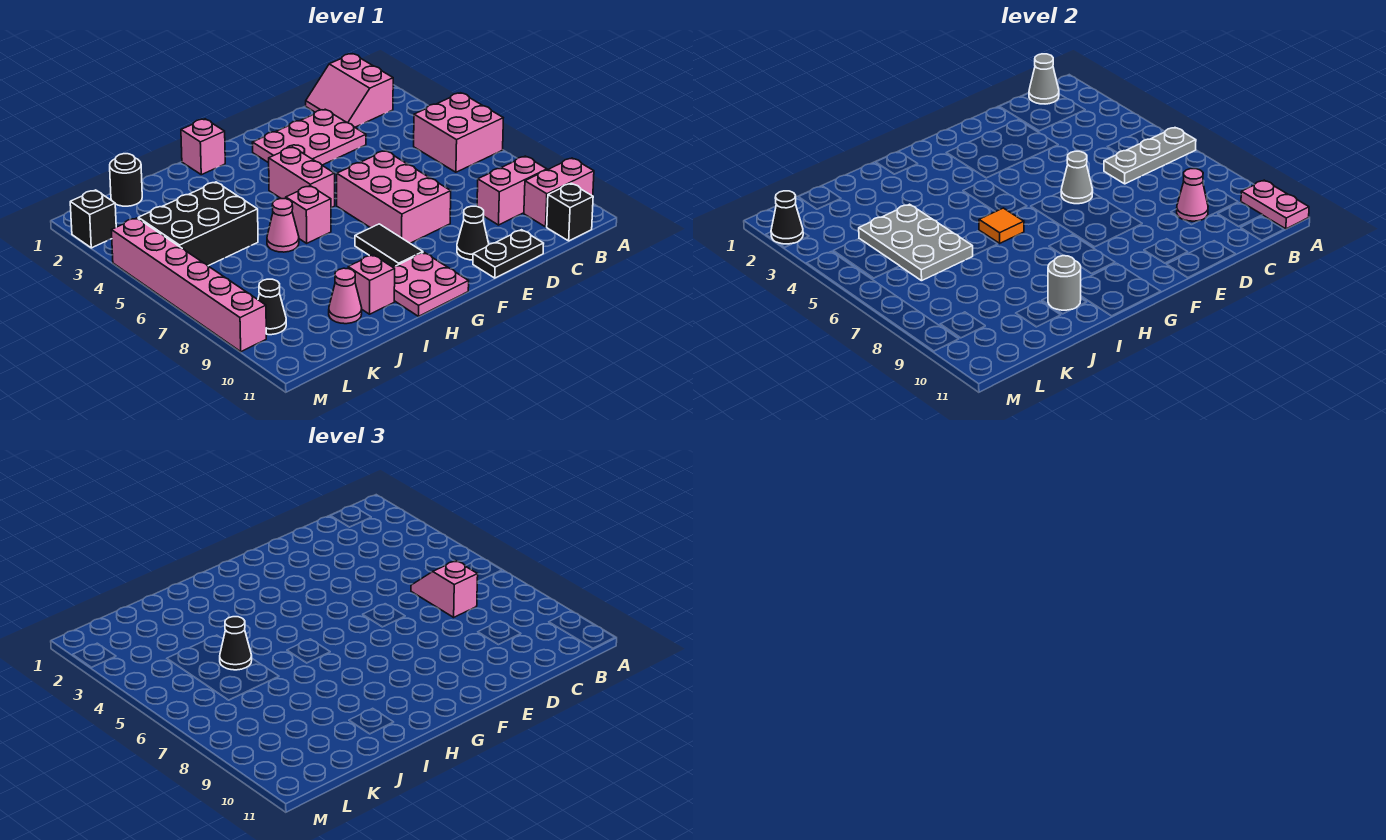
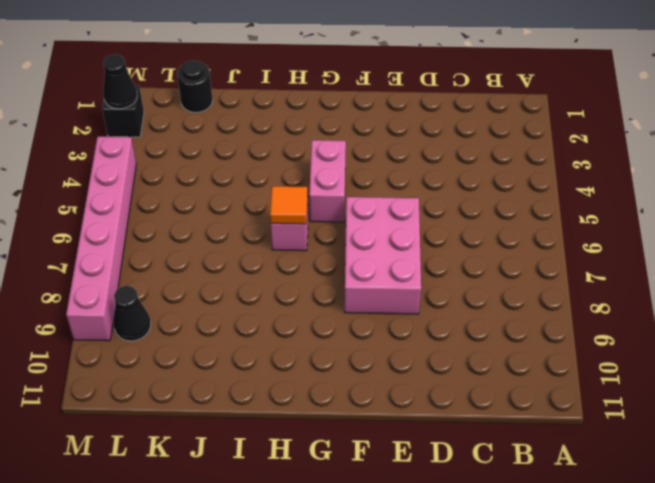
none -> pink brick A5:B6 level 1
none -> pink brick A10:B10 level 1
none -> pink slope B1:C2 level 1 top B
none -> pink brick B9:C9 level 1

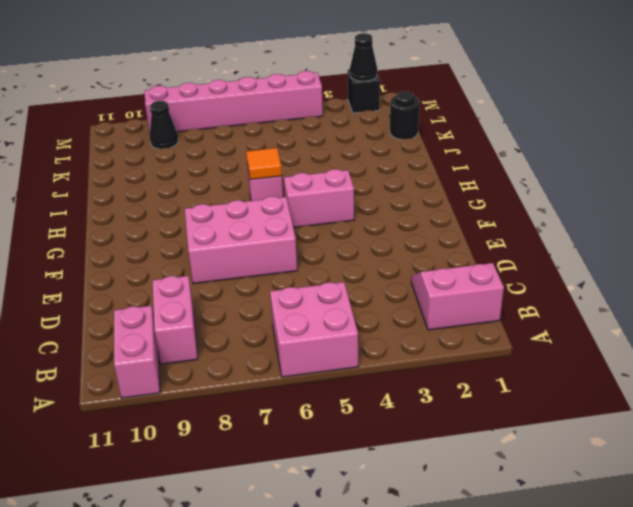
none -> black brick B11 level 1
none -> pink plate D2:F3 level 1
none -> black plate D11:E11 level 1
none -> black cone E10 level 1

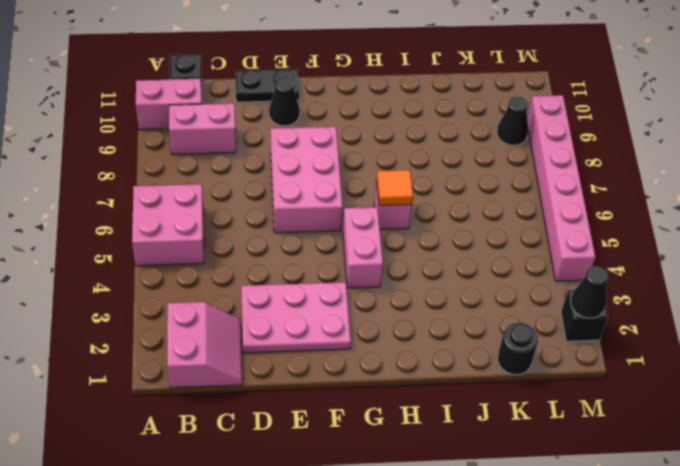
none -> black tile G8:G9 level 1
none -> pink plate G10:H11 level 1
none -> pink brick H1 level 1
none -> pink cone I6 level 1

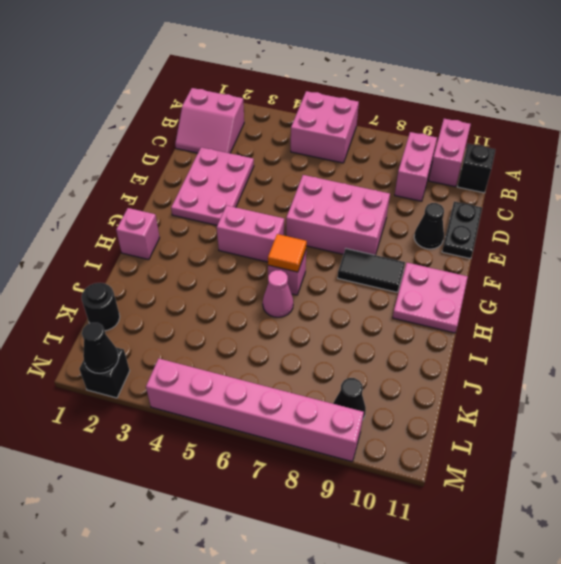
none -> pink brick I10 level 1
none -> black brick J4:L5 level 1
none -> pink cone J10 level 1
none -> grey plate A6:C6 level 2

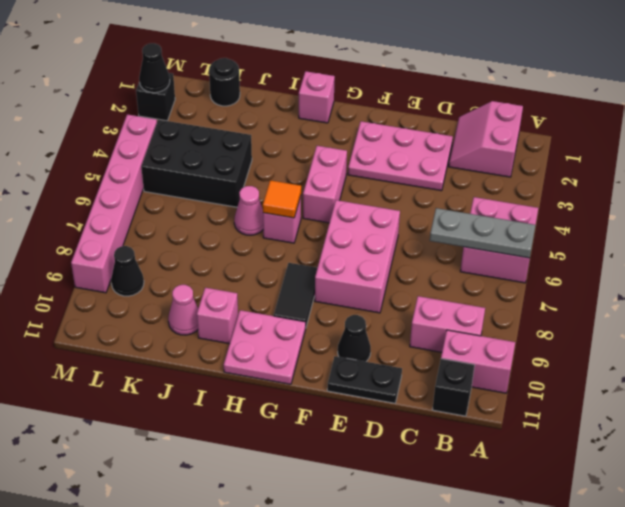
none -> pink plate A10:A11 level 2
none -> grey cone B1 level 2
none -> pink cone C9 level 2
none -> grey cone E6 level 2

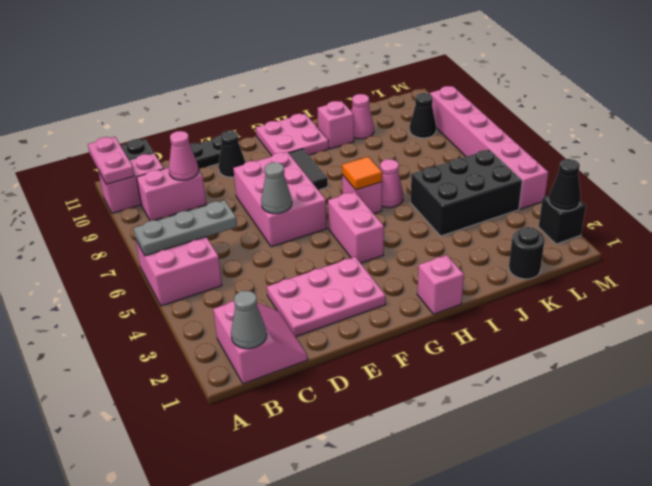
none -> grey round brick I10 level 2
none -> grey plate J4:K6 level 2
none -> pink slope C6:C7 level 3 top 7
none -> black cone J5 level 3

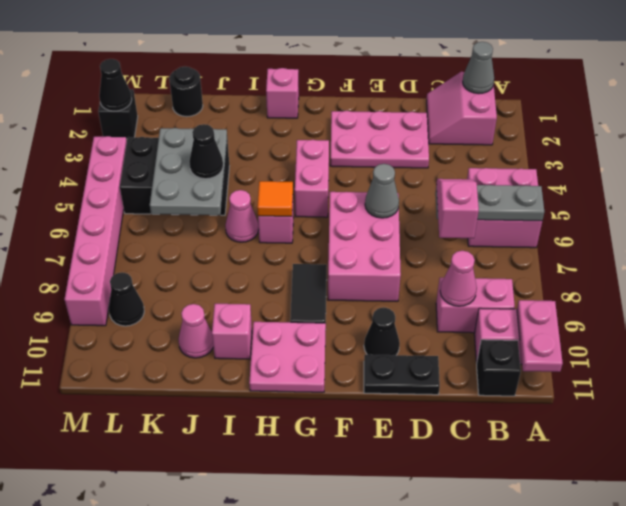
none -> grey round brick I10 level 2

